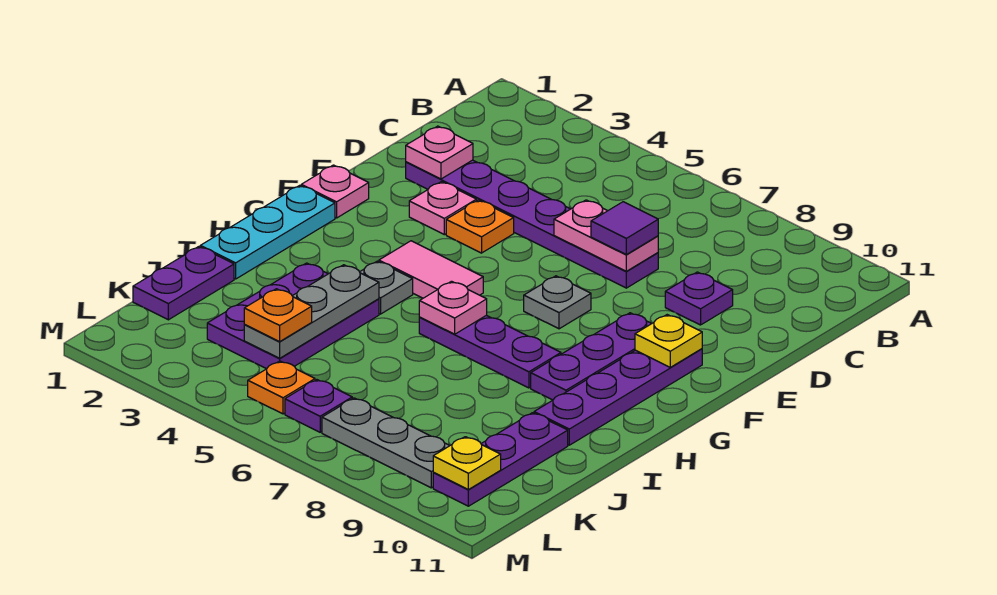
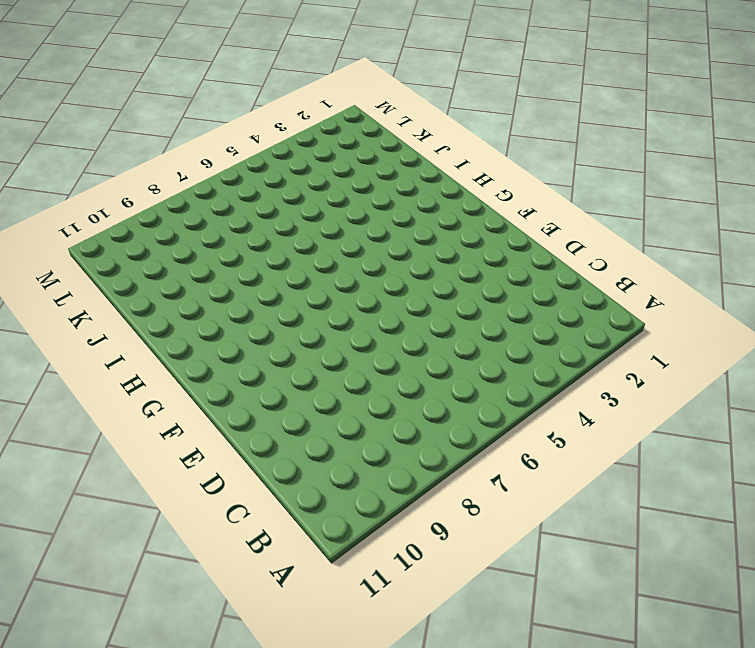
none -> purple plate D2:D7 level 1
none -> purple plate D9 level 1
none -> pink plate E3 level 1

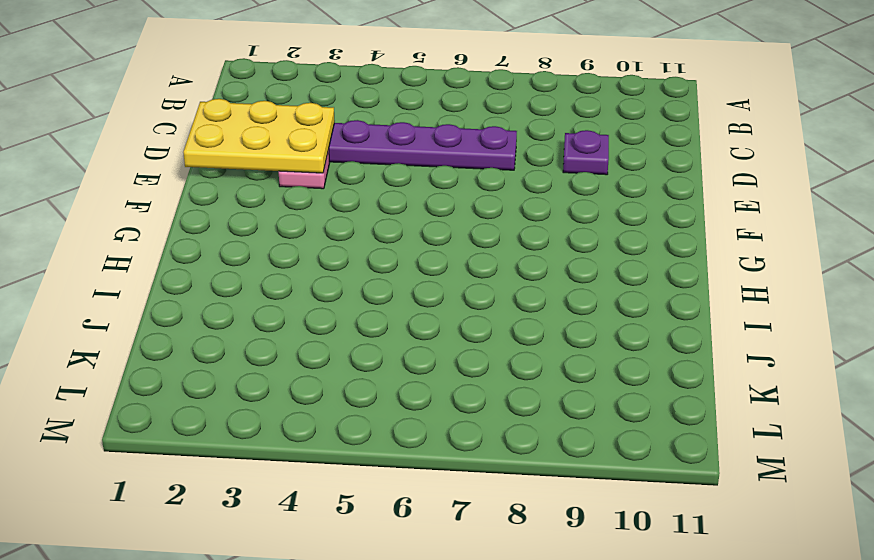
yellow plate D1:E3 level 2 -> pink plate D2 level 2
none -> orange plate E4 level 1
none -> pink plate F1 level 1
none -> grey plate F7 level 1

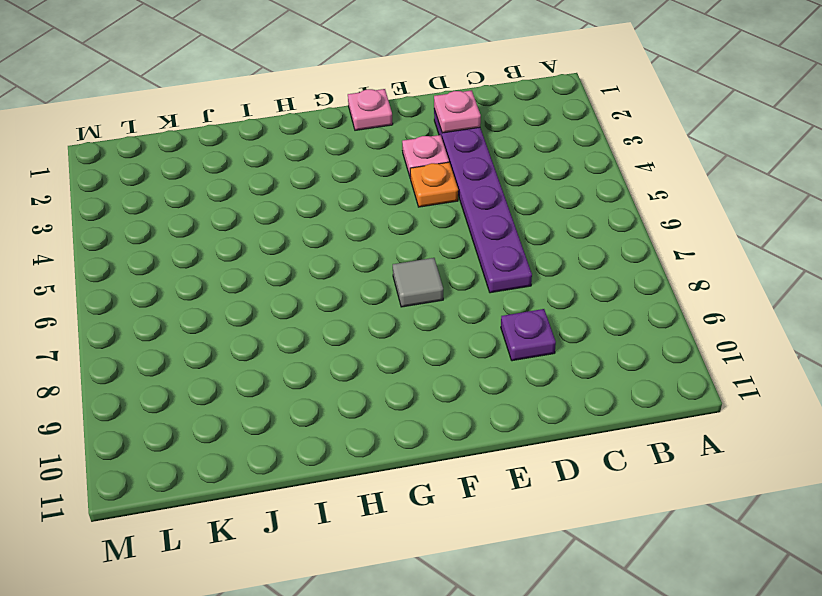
grey tile F7 level 1 -> grey plate F7 level 1
none -> purple plate F9:H9 level 1
none -> purple plate F10:I10 level 1
none -> cyan plate G1:I1 level 1

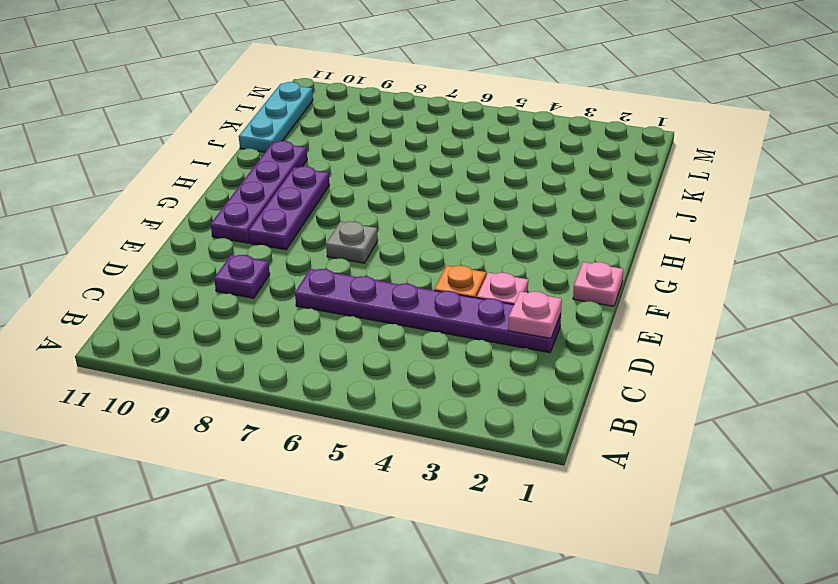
cyan plate J11:L11 level 1 -> cyan plate G1:I1 level 1
none -> pink tile G4:G5 level 1
none -> grey plate H4 level 1
none -> purple plate H6:H8 level 1

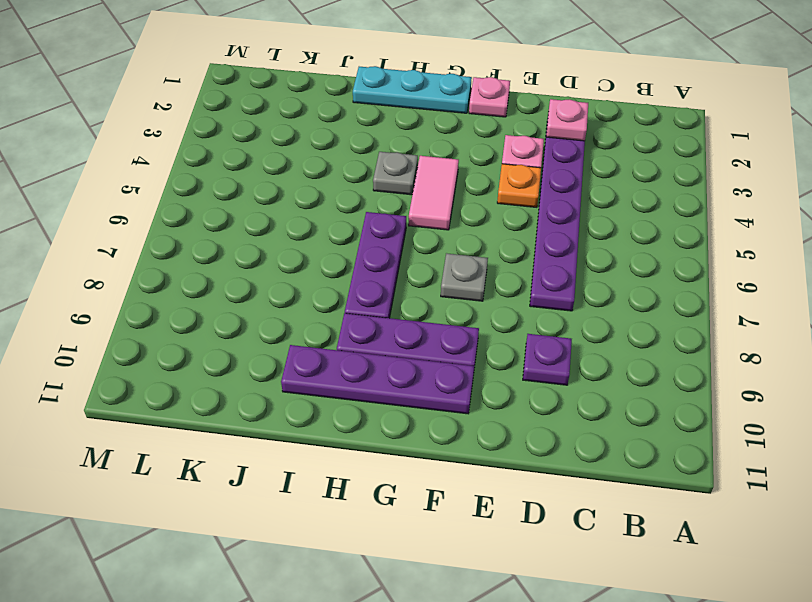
none -> purple plate I3:K4 level 1
none -> purple plate J1:K1 level 1
none -> purple plate J10:L10 level 1

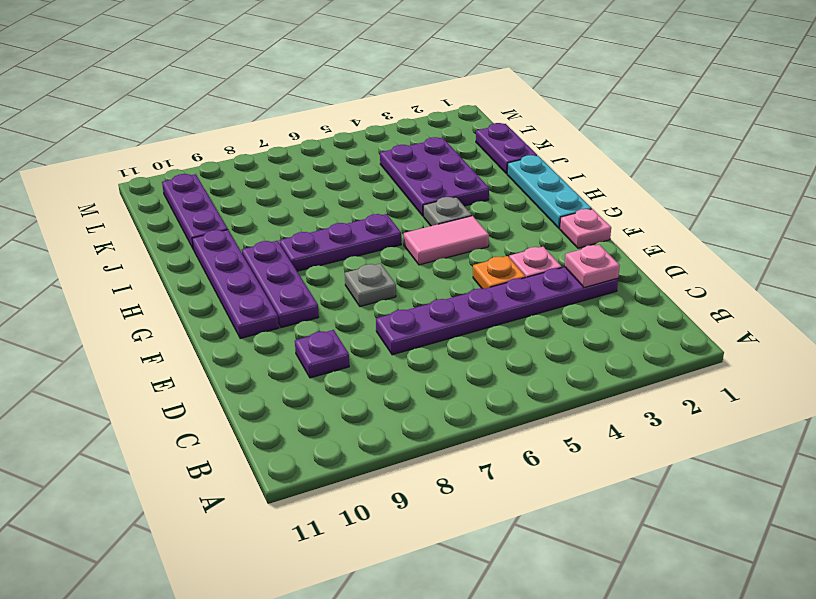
none -> orange plate L5 level 1
none -> purple plate L6 level 1
none -> grey plate L7:L9 level 1

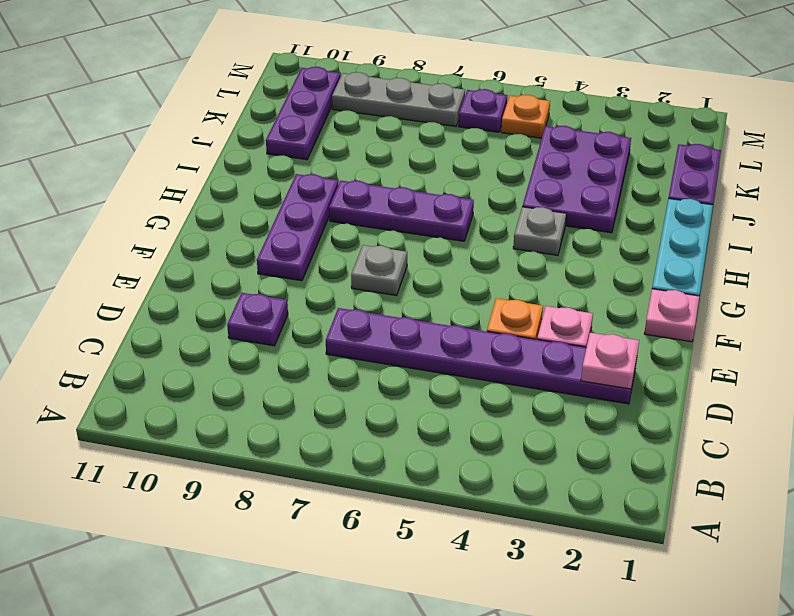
none -> purple plate F10:I10 level 1
none -> pink tile G4:G5 level 1
none -> pink plate D6:D7 level 2

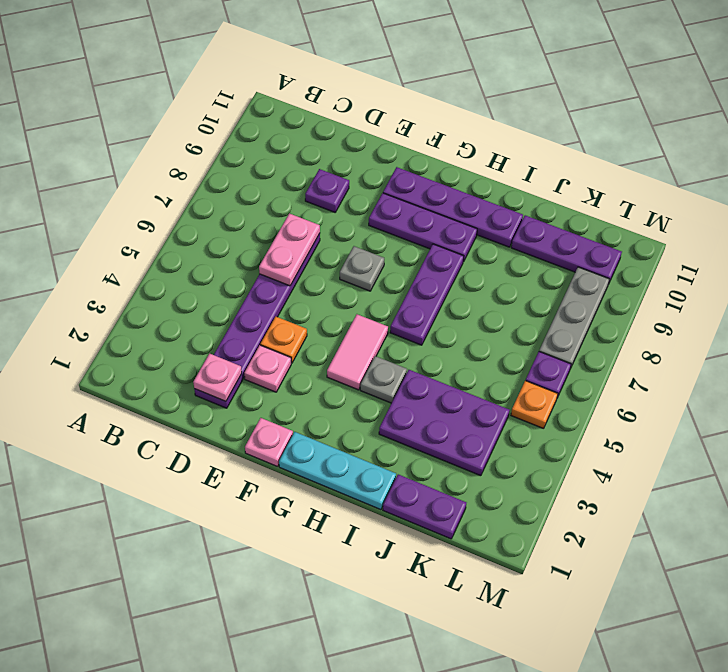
none -> yellow plate F10 level 2
none -> pink plate H6 level 2
none -> grey plate I4:K4 level 2

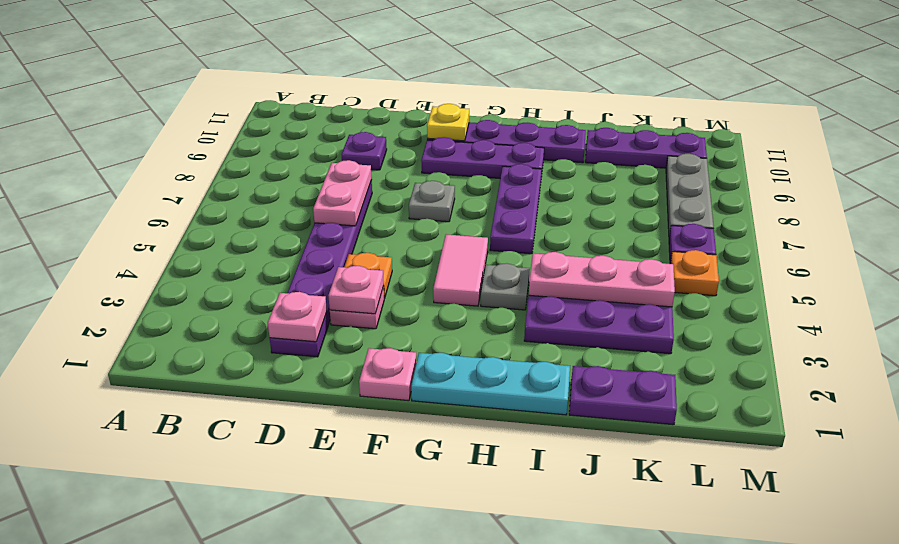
pink plate E3 level 2 -> pink plate H6 level 2
pink plate I4:K4 level 2 -> grey plate I4:K4 level 2
none -> yellow plate L10 level 2
none -> purple tile D7 level 3
none -> orange plate K4 level 3

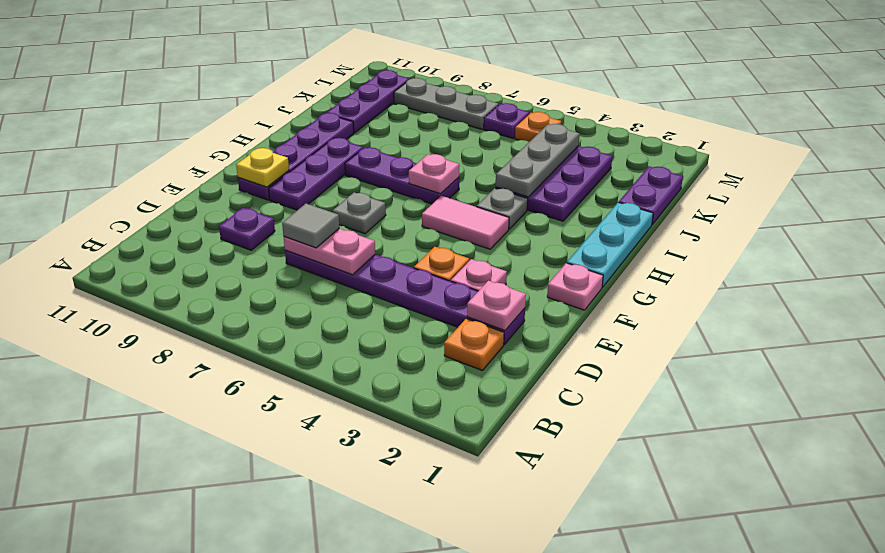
orange plate C2 level 1 -> orange plate K4 level 3
grey tile D7 level 3 -> purple tile D7 level 3
none -> yellow plate L10 level 2

